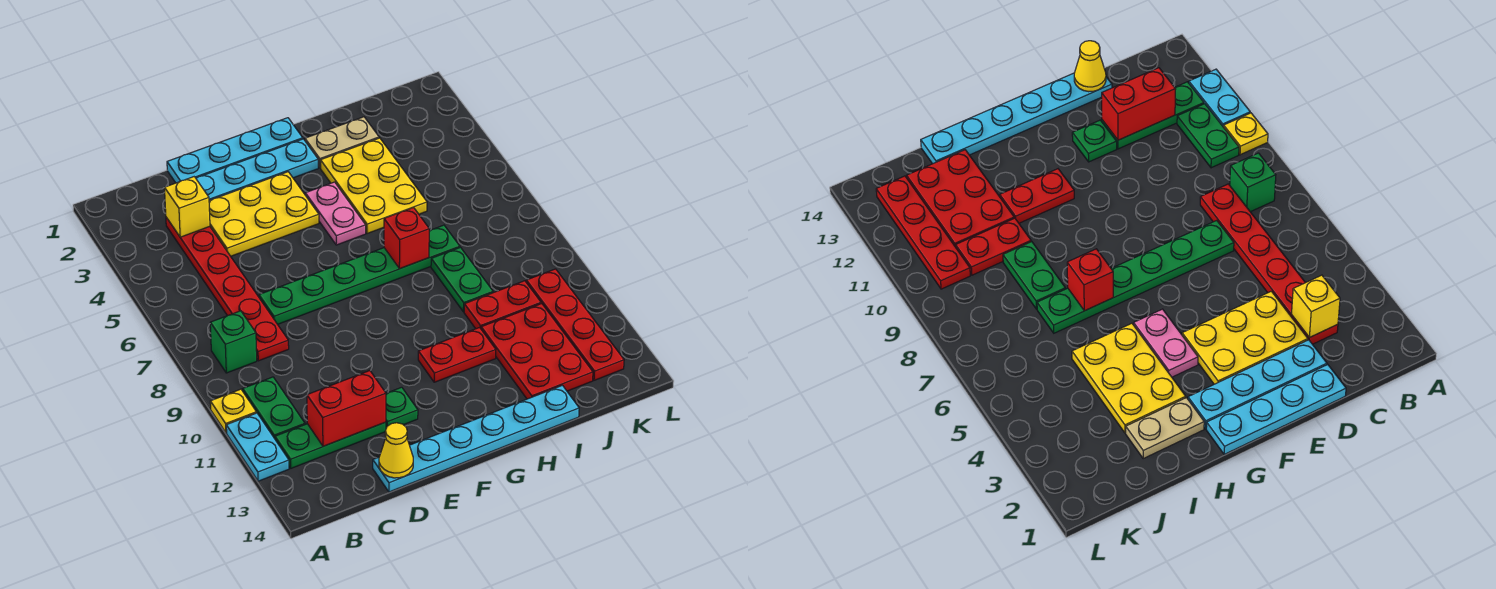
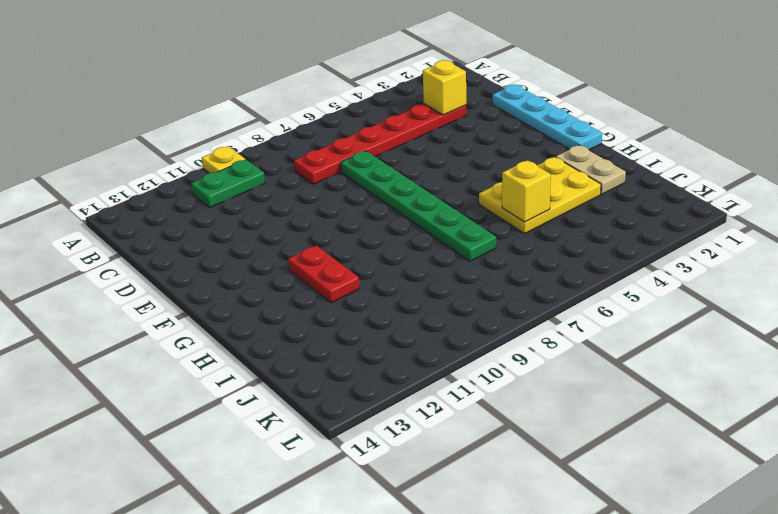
yellow brick I5 level 2 -> none
none -> cyan plate A11:A12 level 1
none -> green brick B8 level 1
none -> green plate B12:D12 level 1

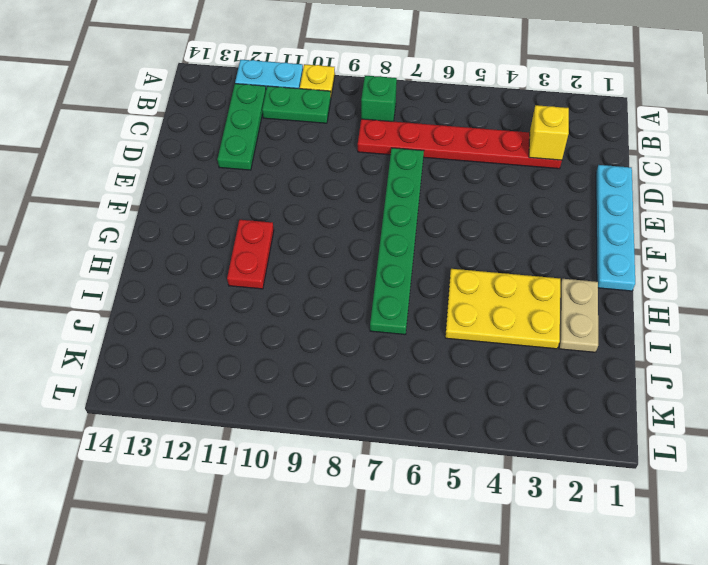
none -> cyan plate D2:G2 level 1
none -> yellow plate D3:F4 level 1
none -> cyan plate D14:I14 level 1

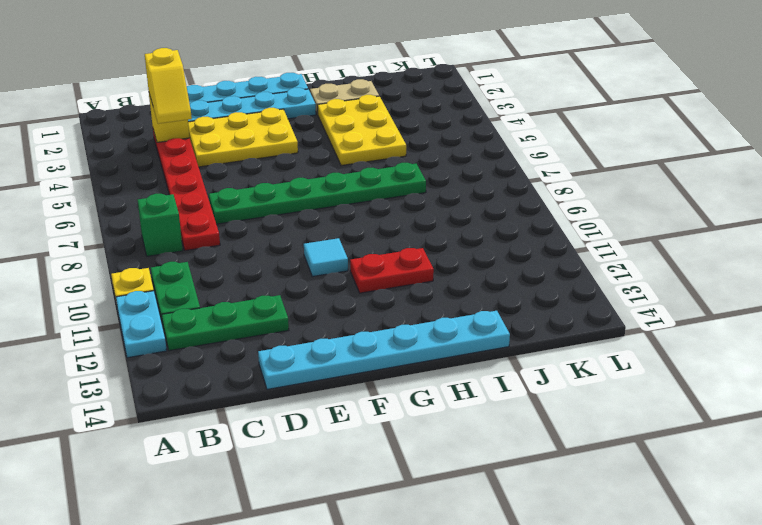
yellow slope C3:C4 level 3 top 3 -> none
cyan tile F10 level 1 -> none
none -> green plate E12 level 1
none -> pink plate G4:G5 level 1
none -> green plate I8:I9 level 1

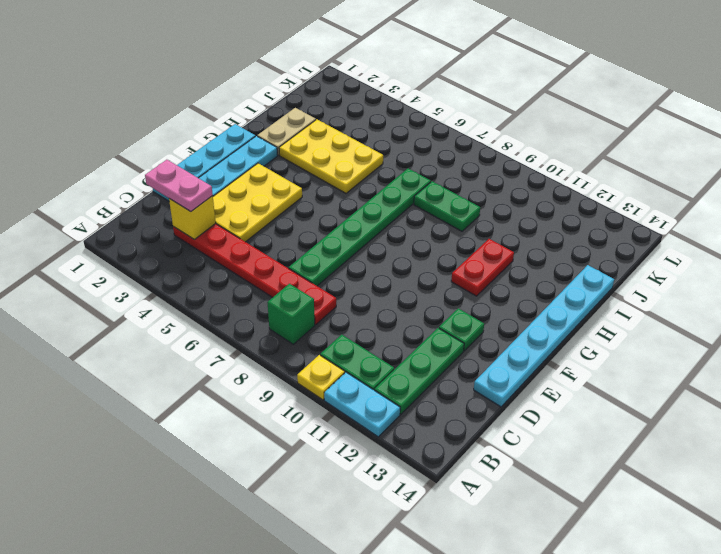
pink plate C2:C3 level 3 -> pink plate G4:G5 level 1
none -> red plate I10:J10 level 1
none -> red plate I11:J13 level 1
none -> red plate K10:K13 level 1

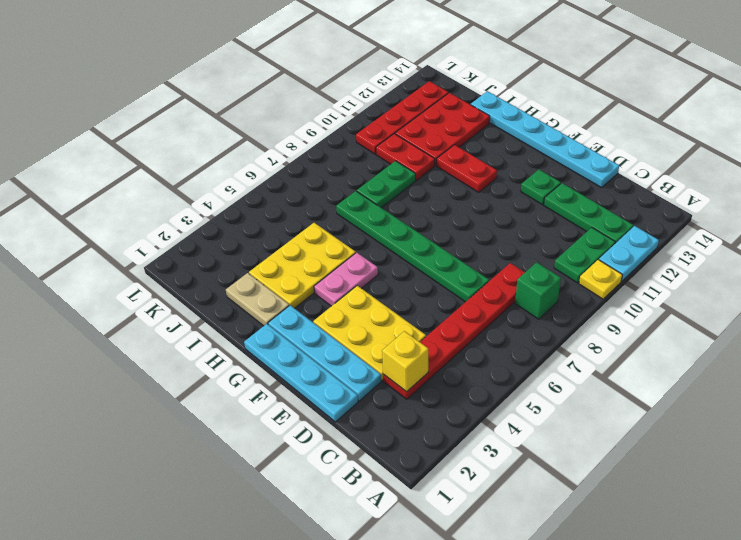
none -> red brick C12:D12 level 2
none -> yellow cone D14 level 2
none -> red brick H7 level 2

